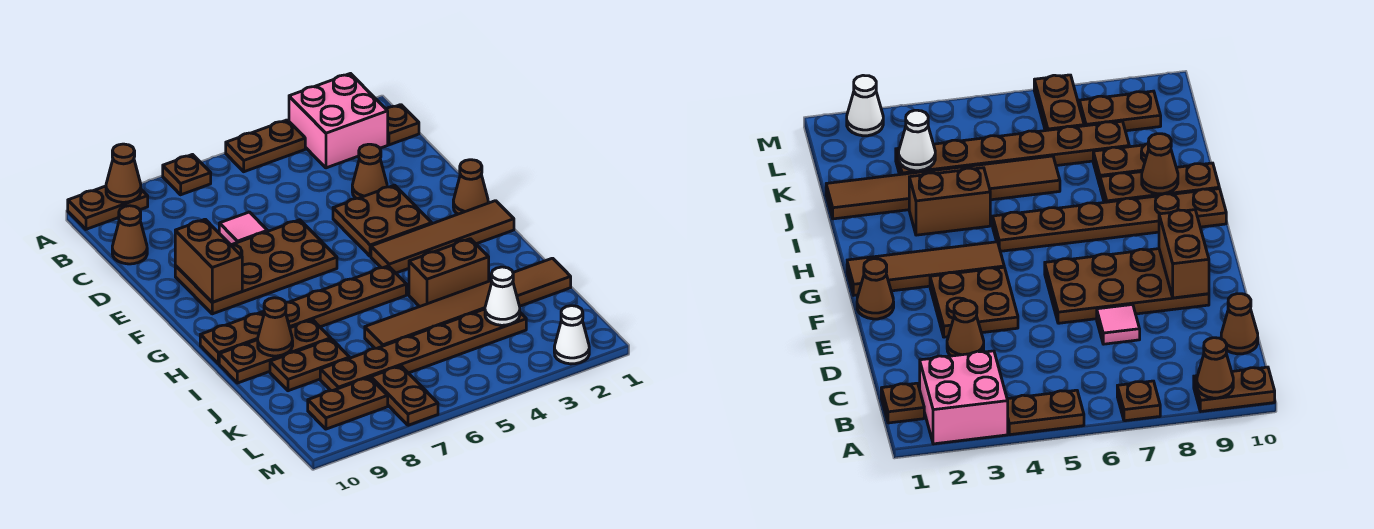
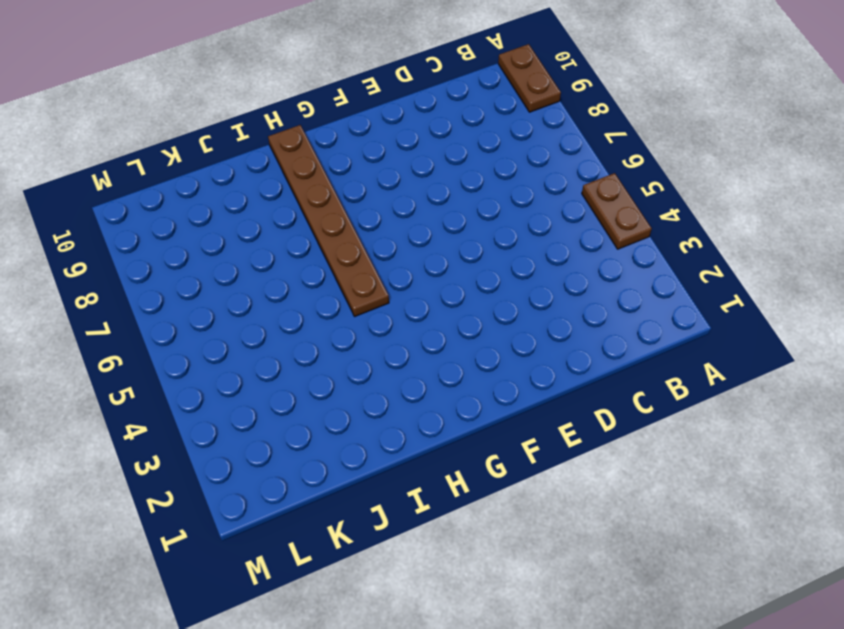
none -> pink brick A2:B3 level 1
none -> brown plate A7 level 1
none -> brown plate B1 level 1

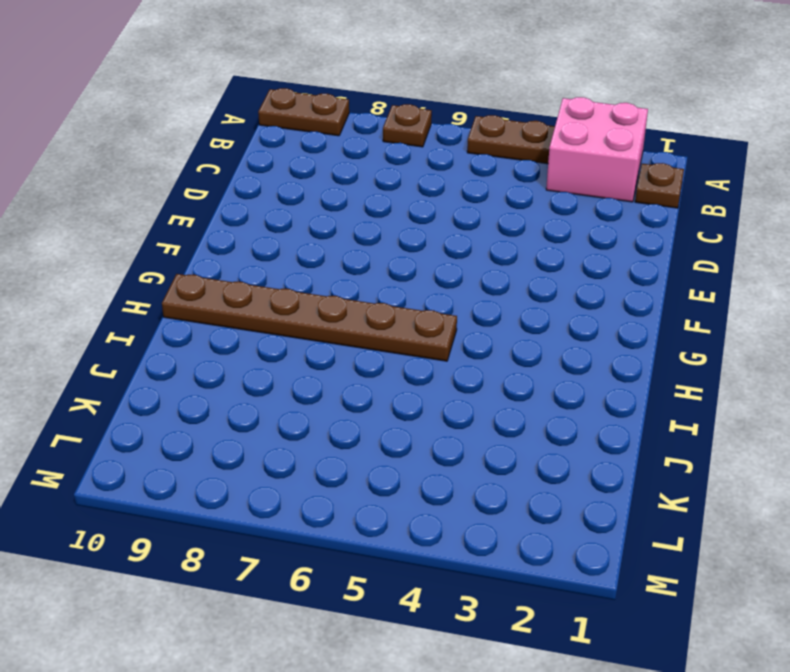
none -> brown cone C10 level 1
none -> brown cone D3 level 1
none -> pink tile D7 level 1

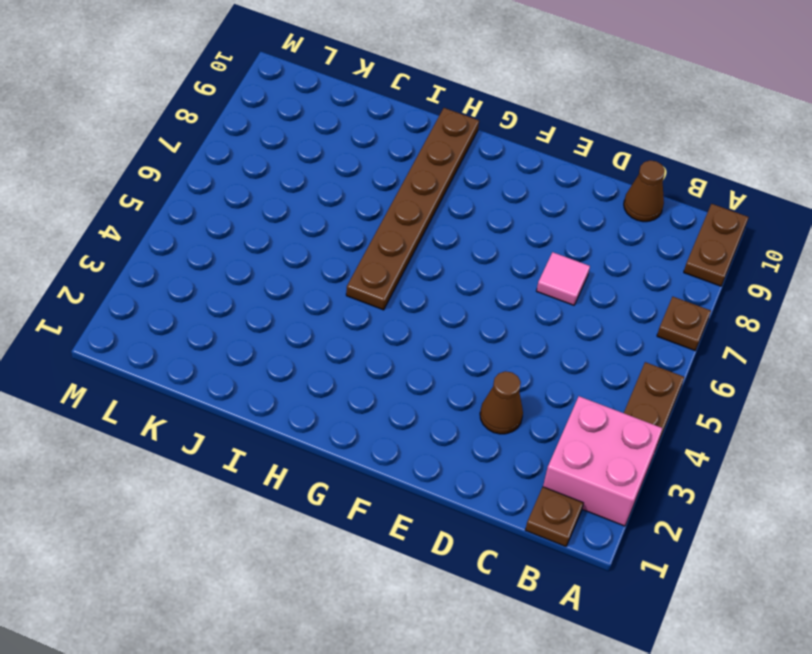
none -> brown plate E3:F4 level 1
none -> brown plate E6:F9 level 1
none -> brown cone F1 level 1

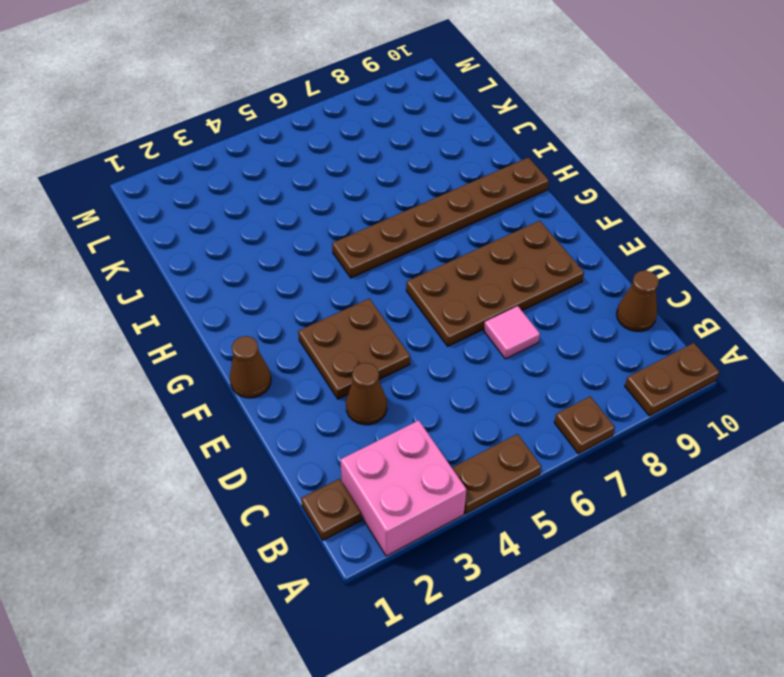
none -> brown tile G1:G4 level 1
none -> brown brick I3:I4 level 1
none -> brown plate I8:I10 level 1

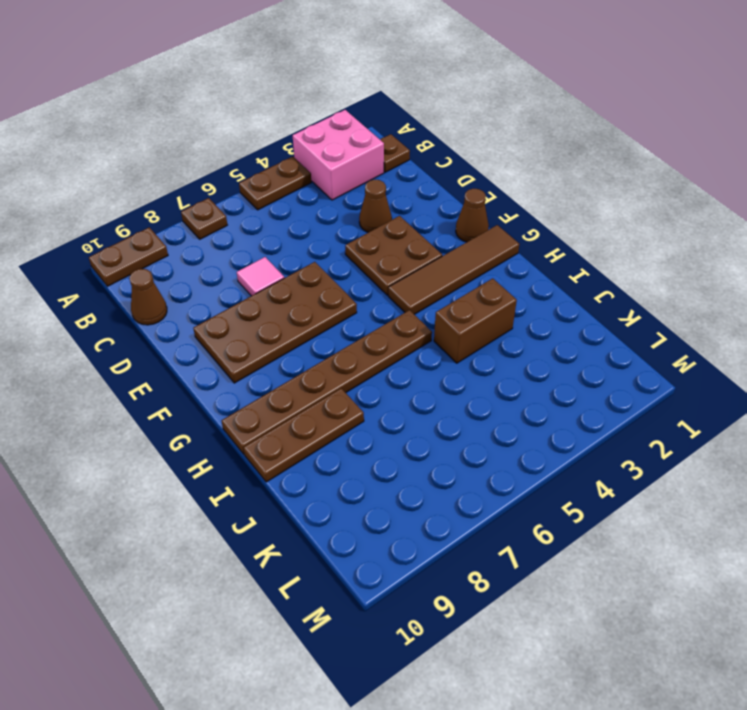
none -> brown tile J1:J6 level 1
none -> brown plate J8:J9 level 1
none -> brown plate K3:K8 level 1

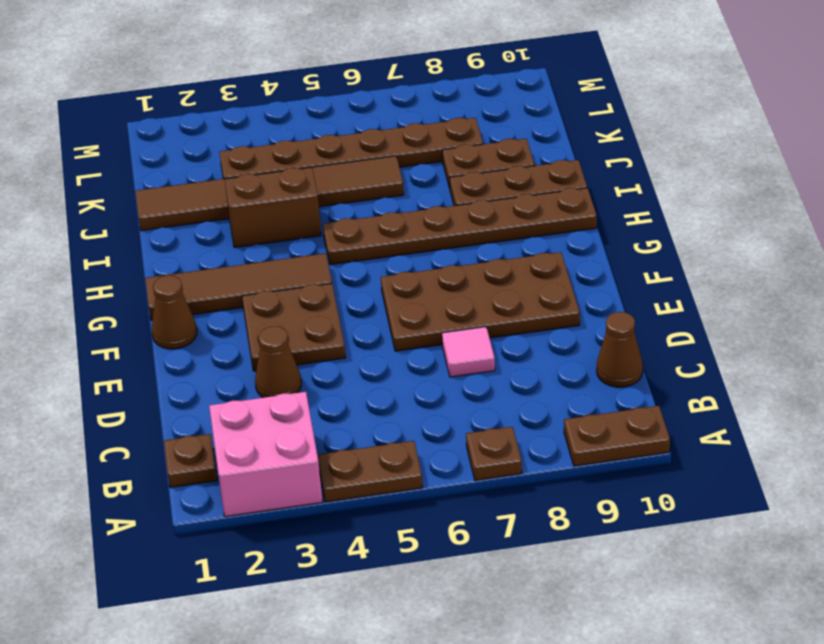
none -> brown plate L7:M7 level 1
none -> brown plate L8:L9 level 1
none -> white cone M2 level 1

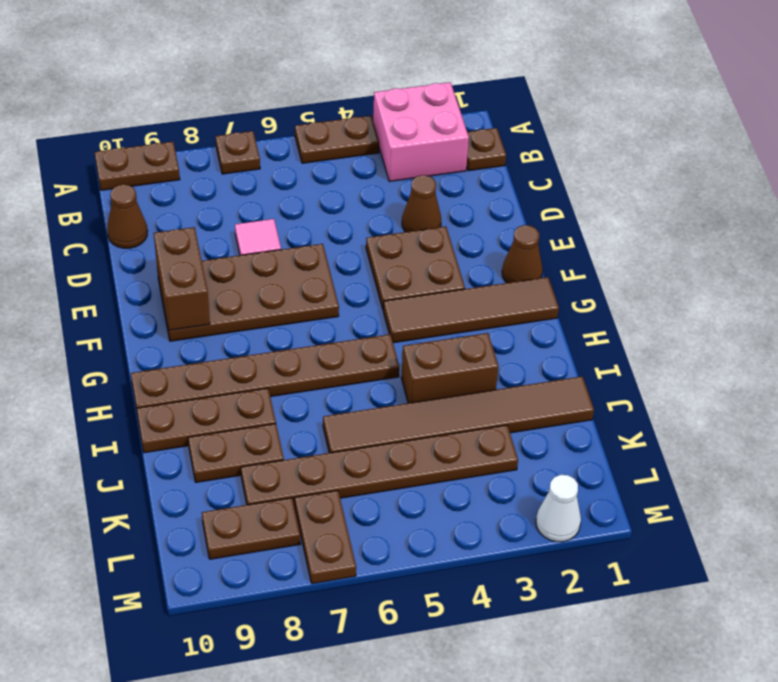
none -> brown cone A9 level 2
none -> brown cone I9 level 2
none -> white cone K3 level 2

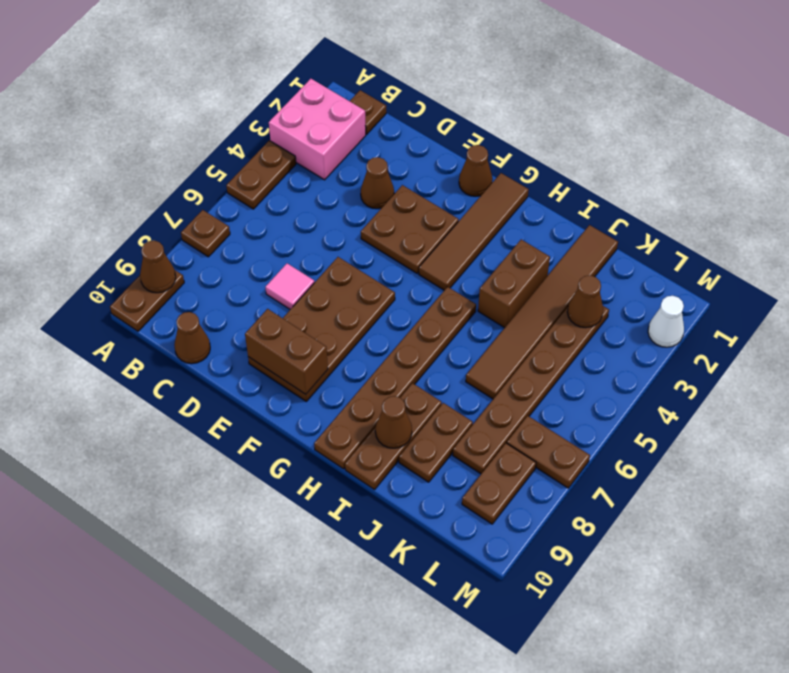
brown cone K3 level 2 -> white cone K3 level 2

